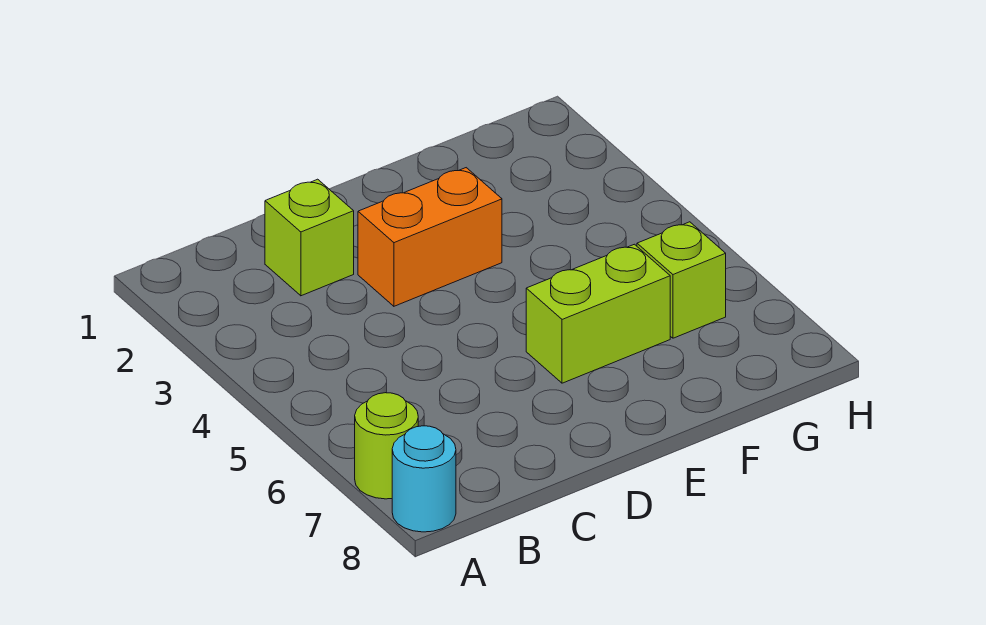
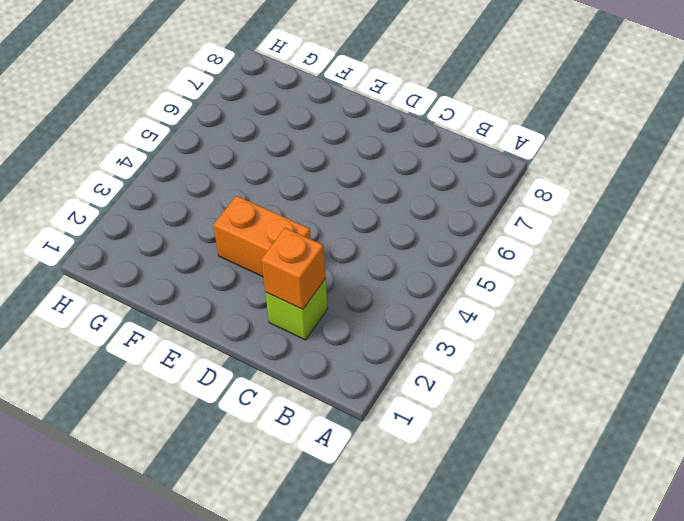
orange brick C2 level 2 -> none
none -> lime round brick A7 level 1
none -> cyan round brick A8 level 1

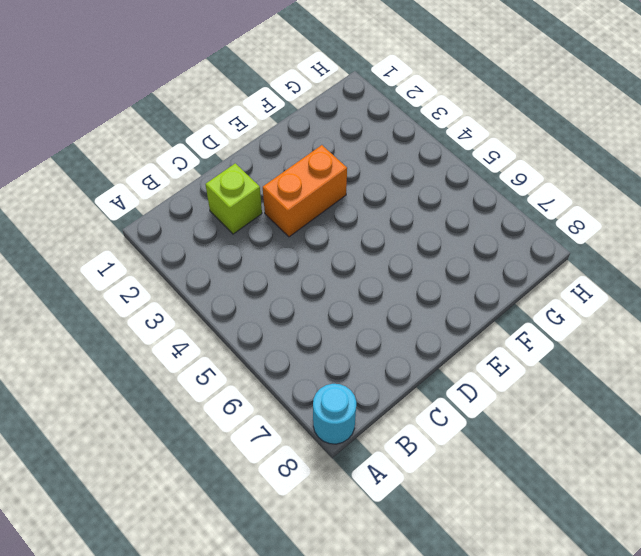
none -> lime round brick A7 level 1
none -> lime brick E6:F6 level 1

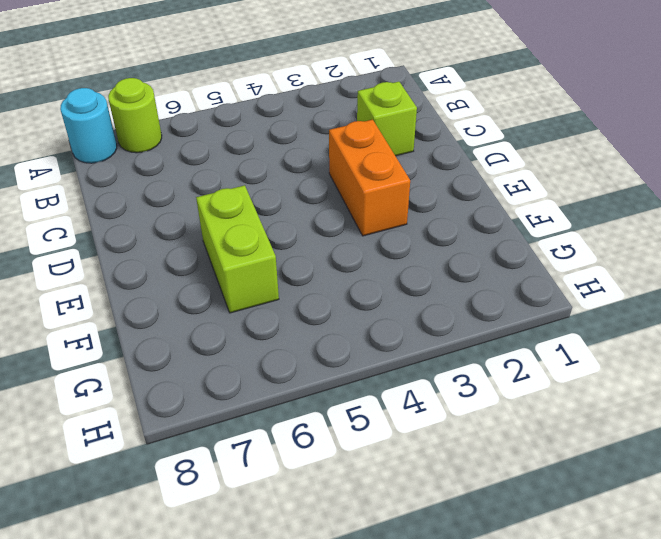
none -> lime brick G6 level 1

